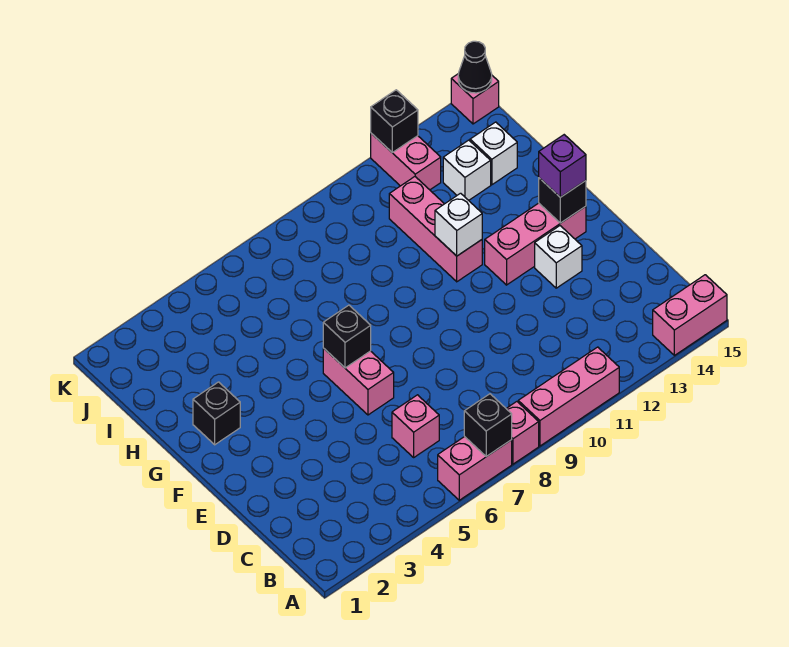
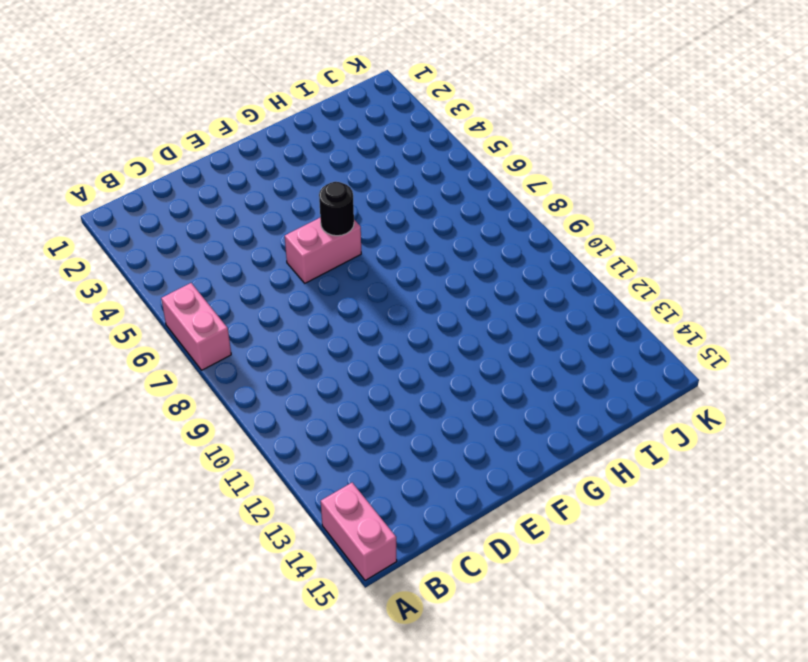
black round brick F6 level 2 -> black brick F6 level 2
none -> pink brick A8 level 1
none -> pink brick A9:A11 level 1
none -> pink brick C6 level 1

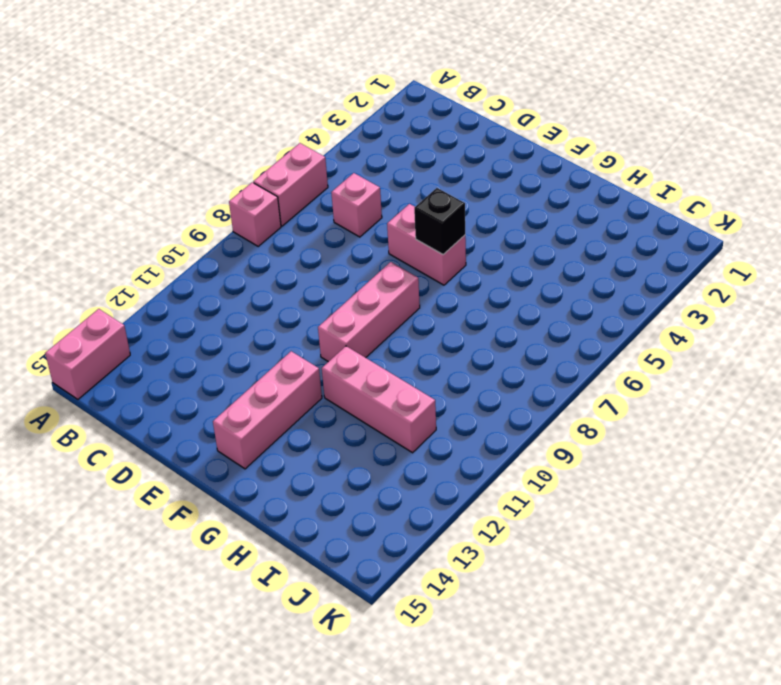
pink brick F8:F10 level 1 -> pink brick A9:A11 level 1
none -> white brick E13 level 1
none -> black brick G2 level 1
none -> white brick I13 level 1

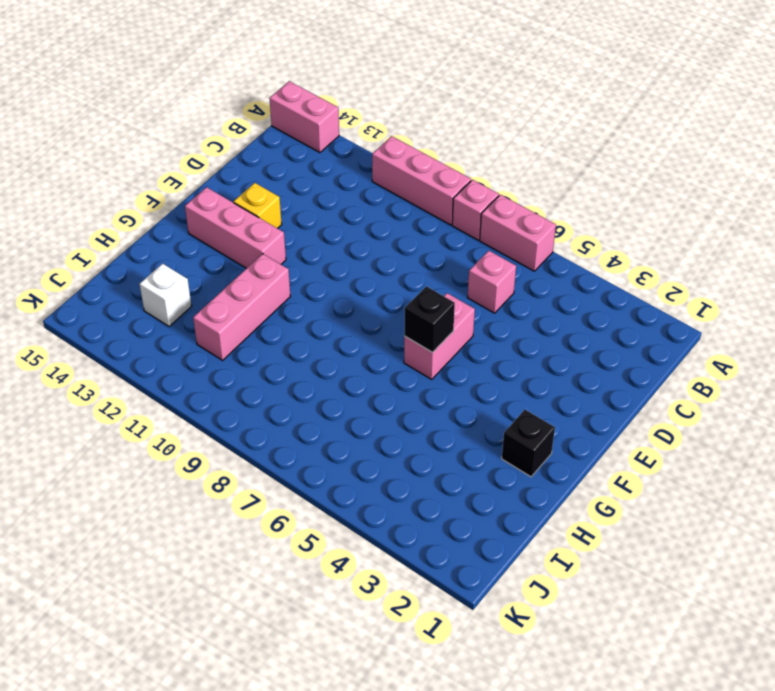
yellow brick E13 level 1 -> white brick E13 level 1
none -> white brick I14 level 1
none -> pink brick J12:K12 level 1
none -> pink brick K15 level 1

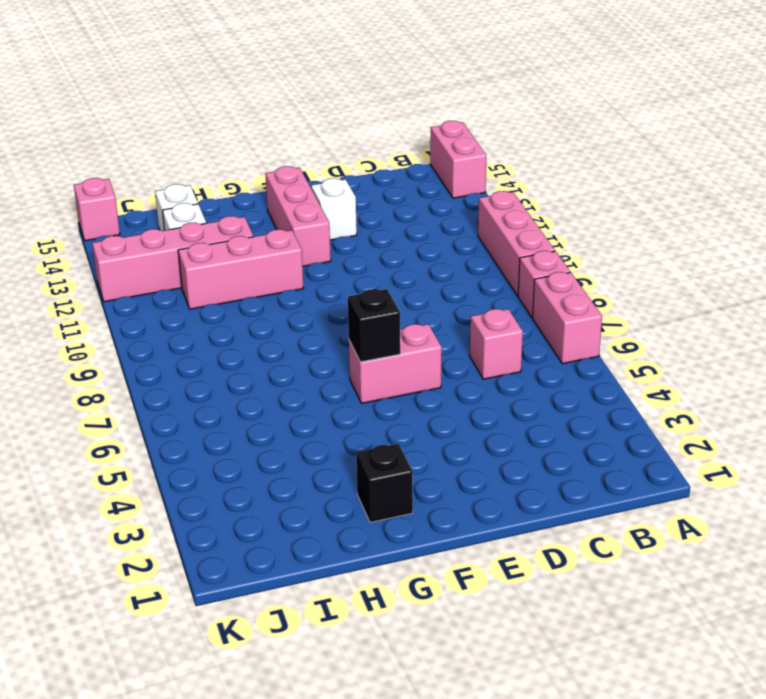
pink brick H12:K12 level 1 -> pink brick J12:K12 level 1
none -> black brick A7 level 2
none -> black brick F14 level 2
none -> white brick G11 level 2

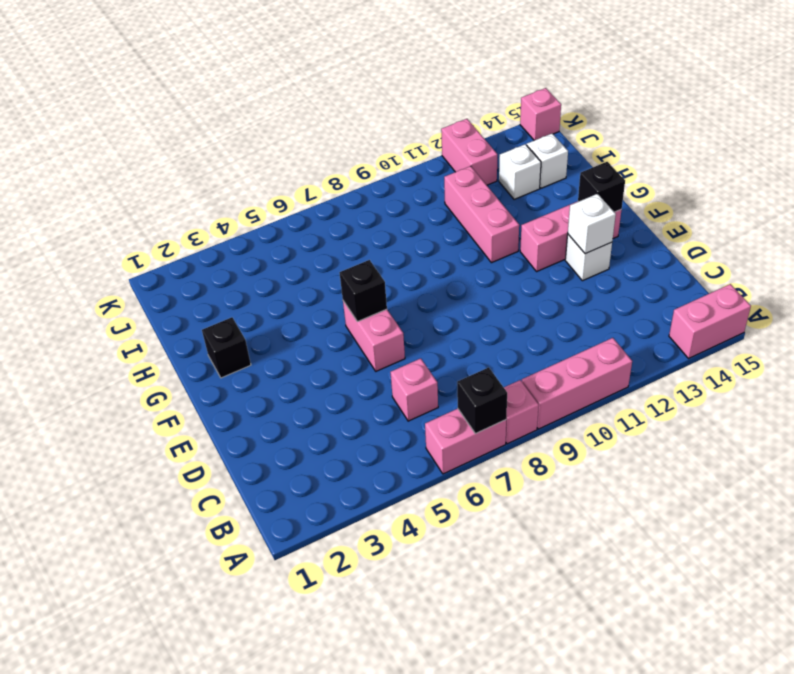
white brick E13 level 2 -> white brick G11 level 2
none -> black brick K12 level 2
none -> black cone K15 level 2
none -> purple brick F14 level 3

